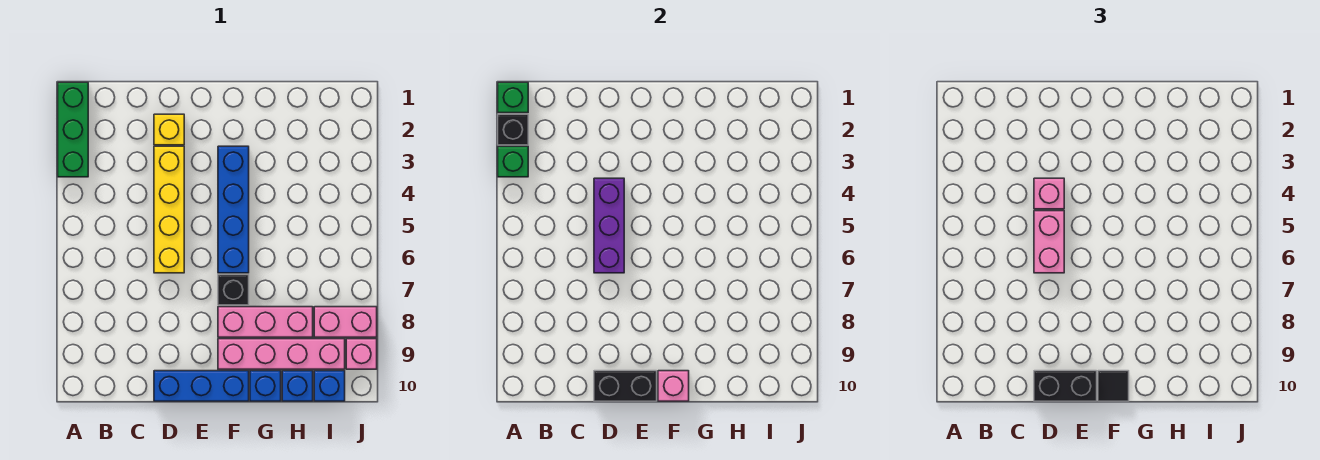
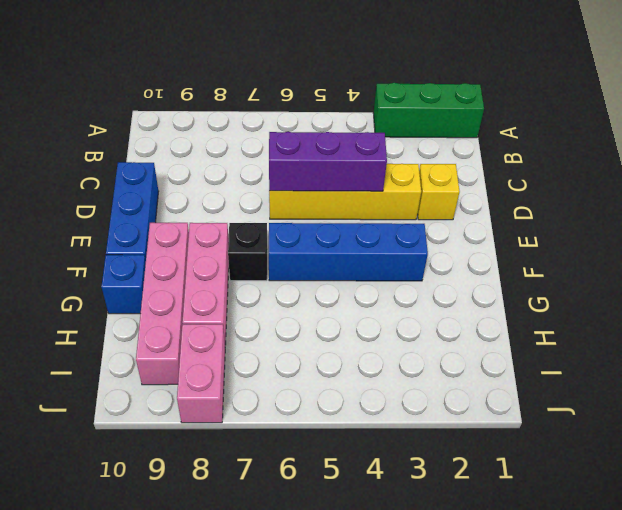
none -> blue brick H10 level 1
none -> blue brick I10 level 1
none -> pink brick J9 level 1

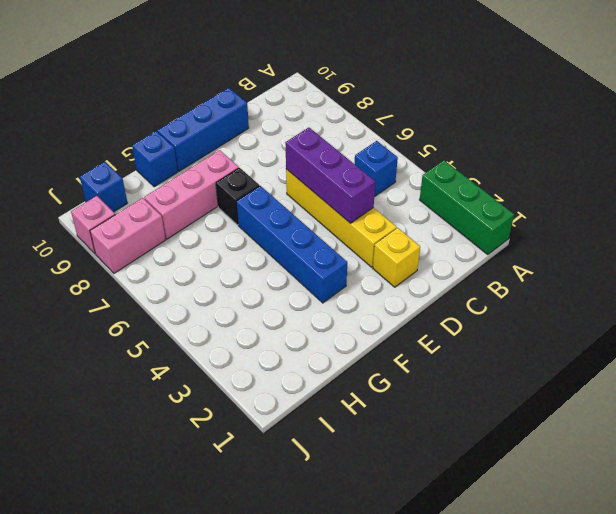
blue brick B5 level 1 -> blue brick H10 level 1
none -> pink brick F9:I9 level 1
none -> green brick A1 level 2
none -> black brick A2 level 2

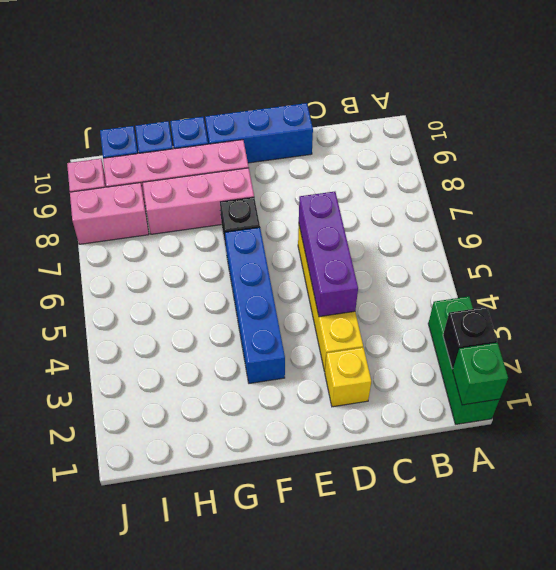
none -> green brick A3 level 2
none -> black brick D10:E10 level 2
none -> pink brick F10 level 2

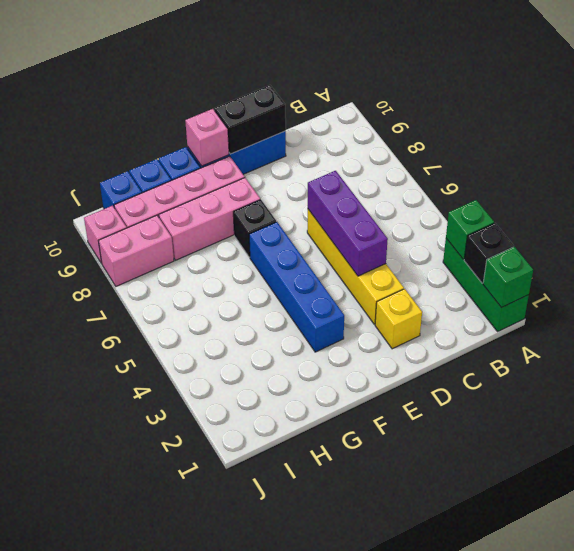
none -> pink brick D4 level 3
none -> pink brick D5:D6 level 3
none -> black brick D10:E10 level 3

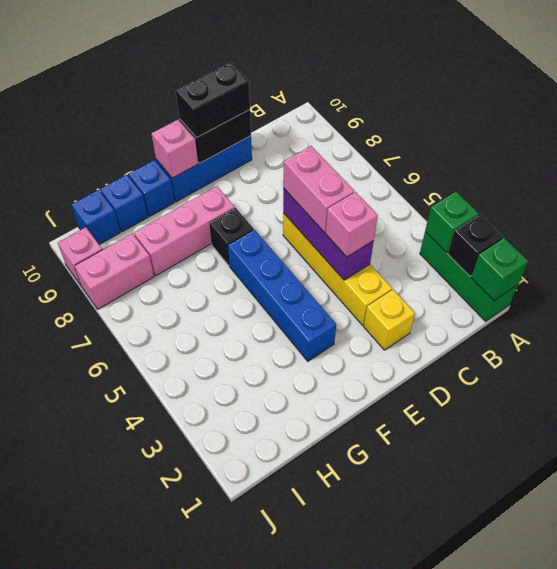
none -> pink brick F9:I9 level 1
none -> black tile F10 level 3

